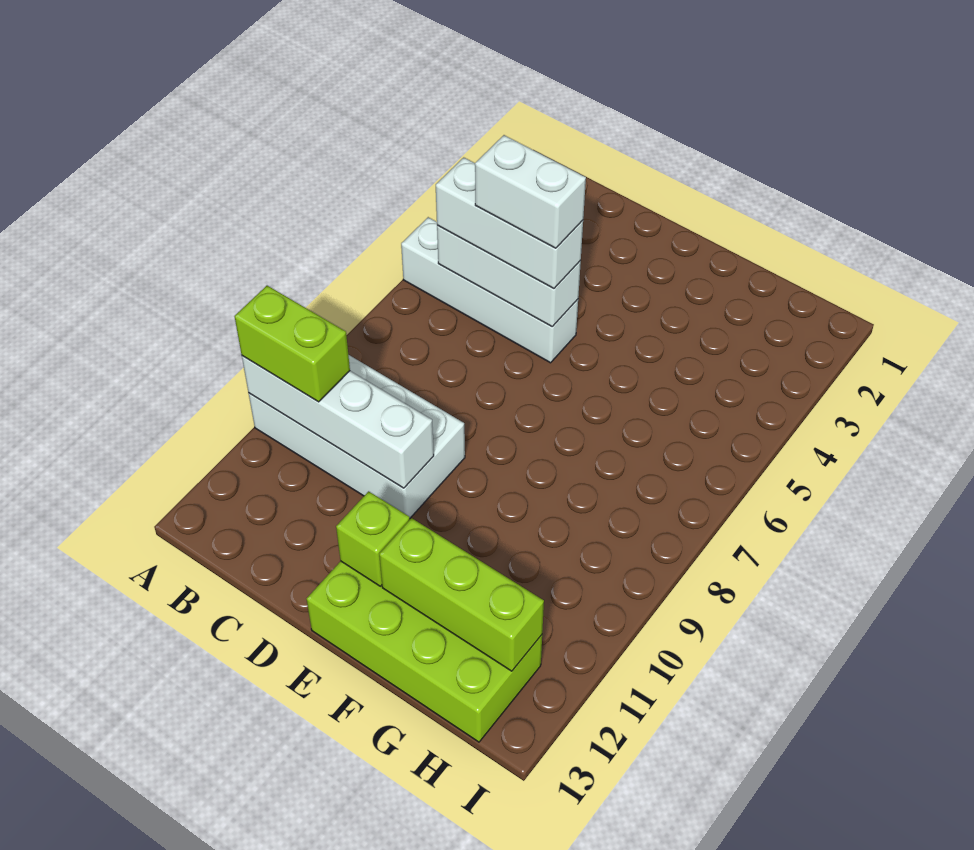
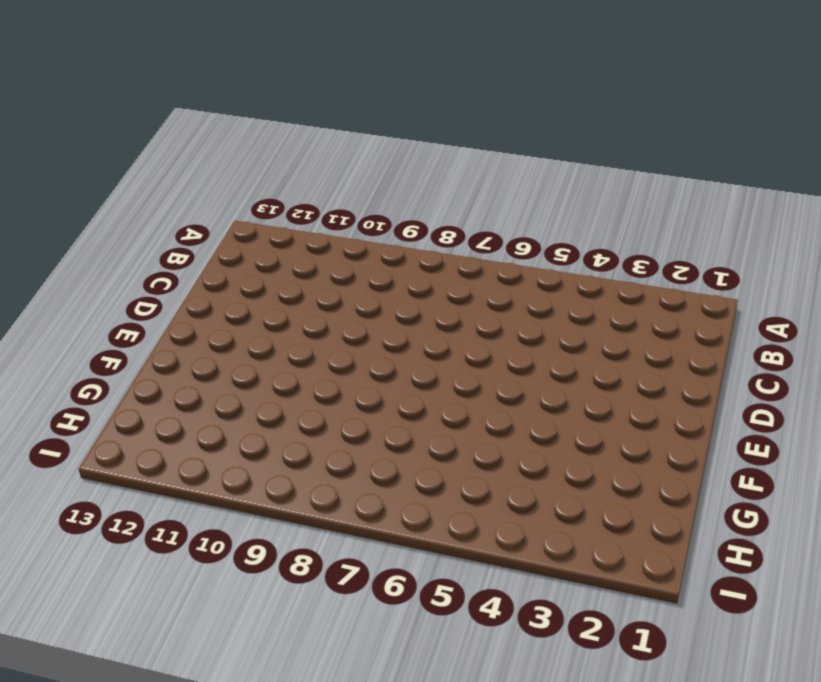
none -> white brick A5:D5 level 1
none -> white brick A9:D10 level 1

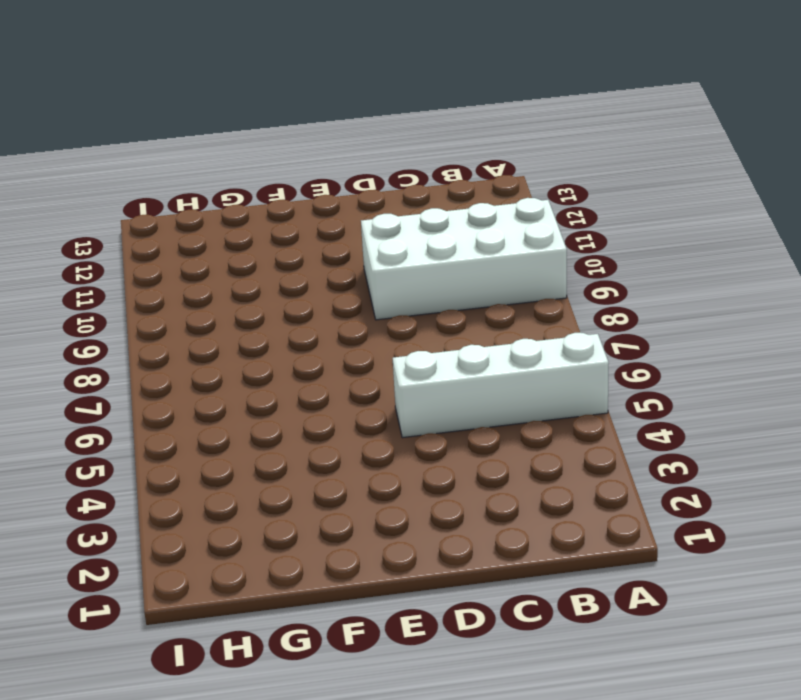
none -> lime brick E12:H13 level 1
none -> white brick A10:D10 level 2

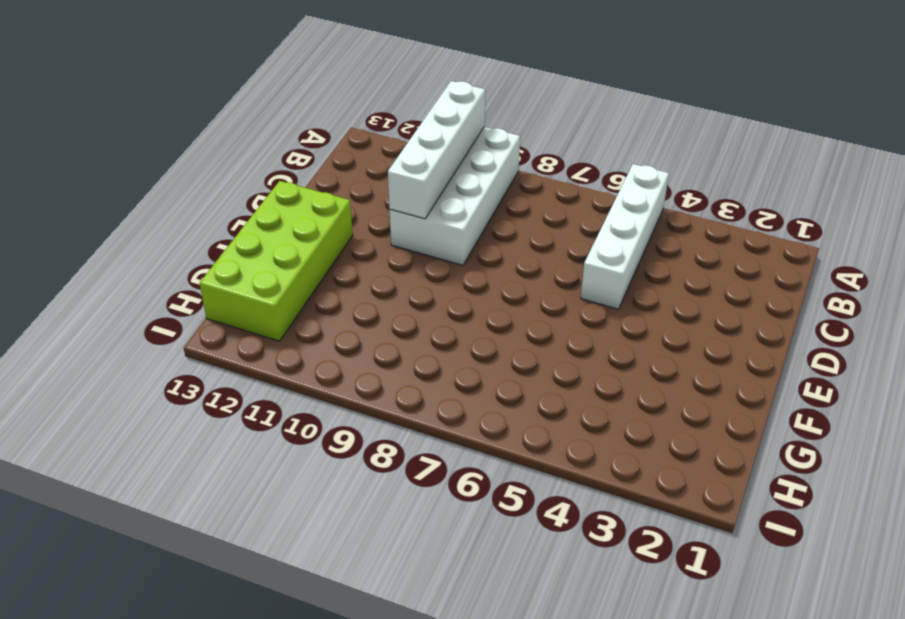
none -> white brick B5:D5 level 2
none -> lime brick E12 level 2

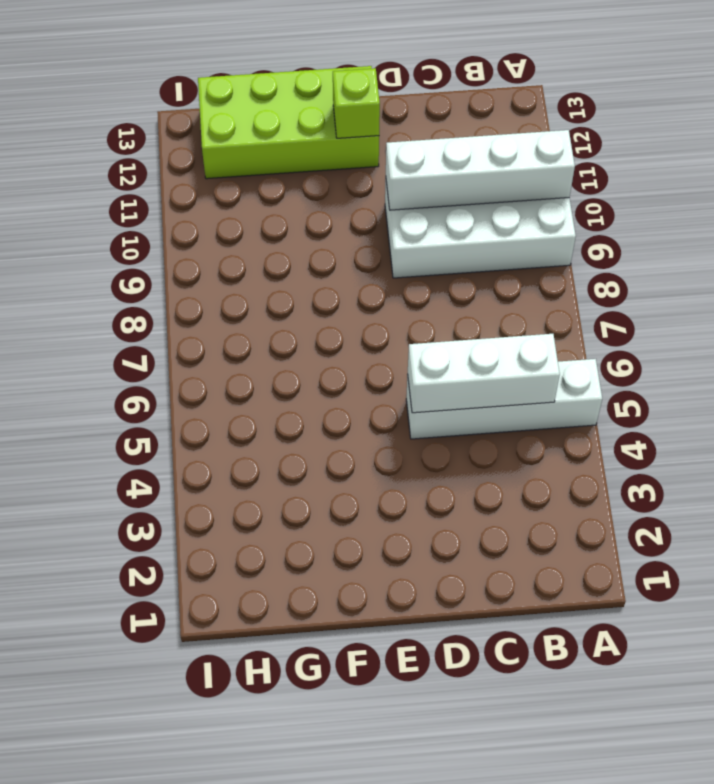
none -> lime brick F12:H12 level 2
none -> lime brick A10:B10 level 3

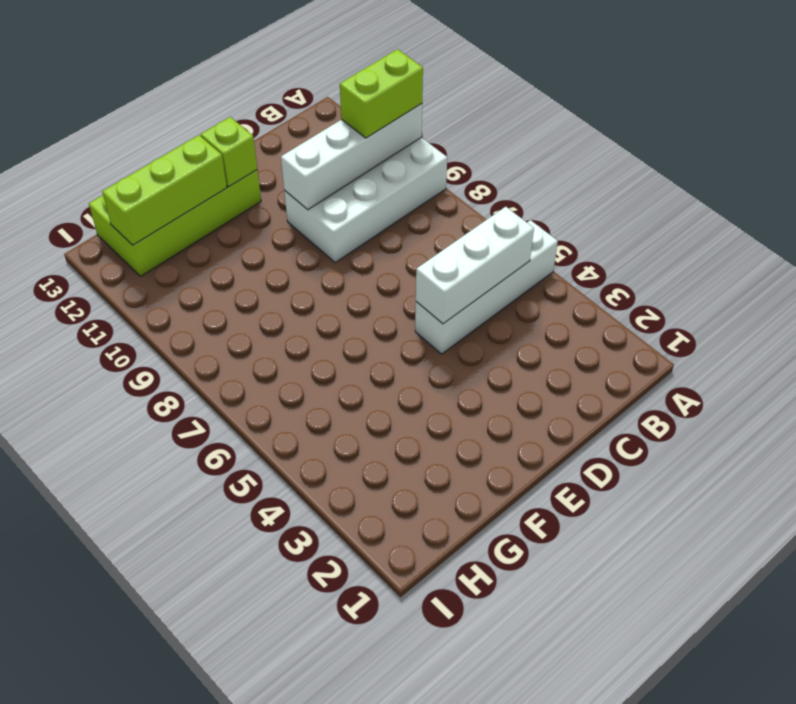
none -> white brick B5:D5 level 3
none -> white brick C5:D5 level 4

